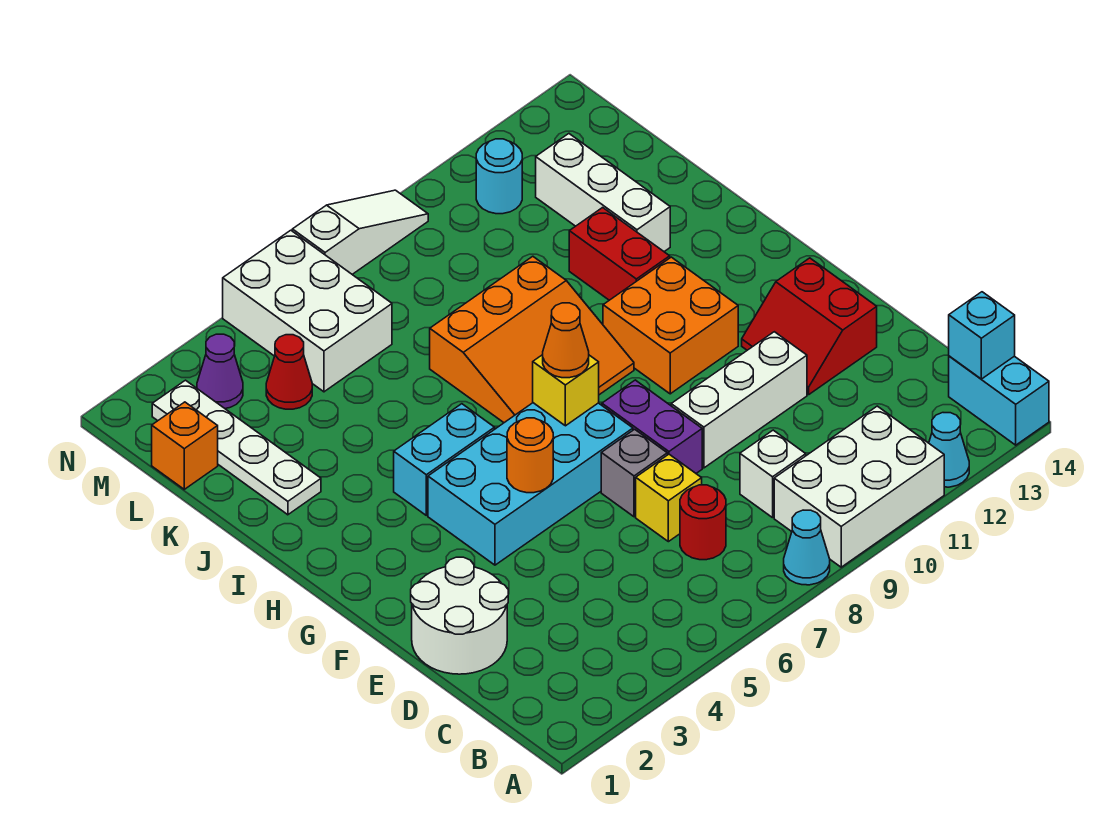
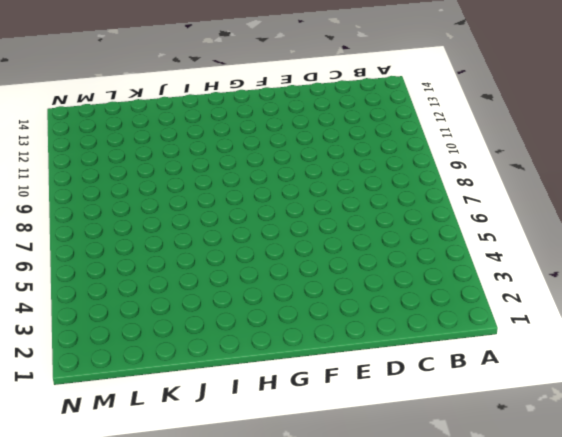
none -> cyan cone A8 level 1
none -> white brick A9:B11 level 1
none -> cyan cone A12 level 1

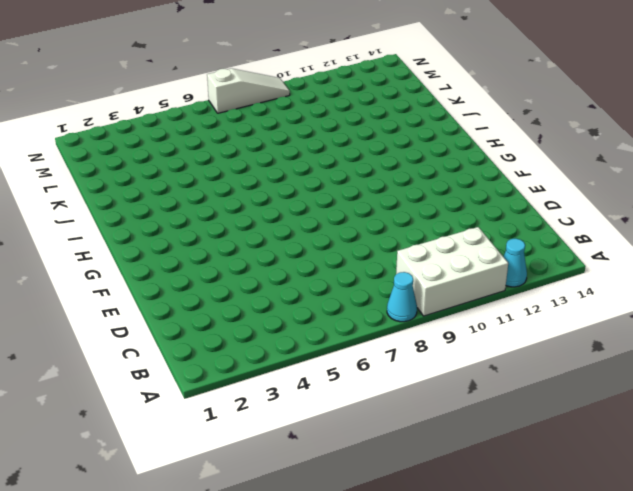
none -> cyan brick A14:B14 level 1
none -> red round brick C7 level 1
none -> white brick C9 level 1

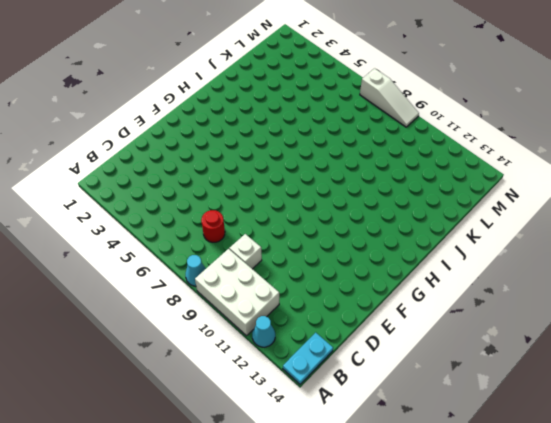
cyan plate A14:B14 level 1 -> cyan brick A14:B14 level 1
none -> white round brick D1:E2 level 1
none -> yellow brick D7 level 1
none -> grey brick E7 level 1

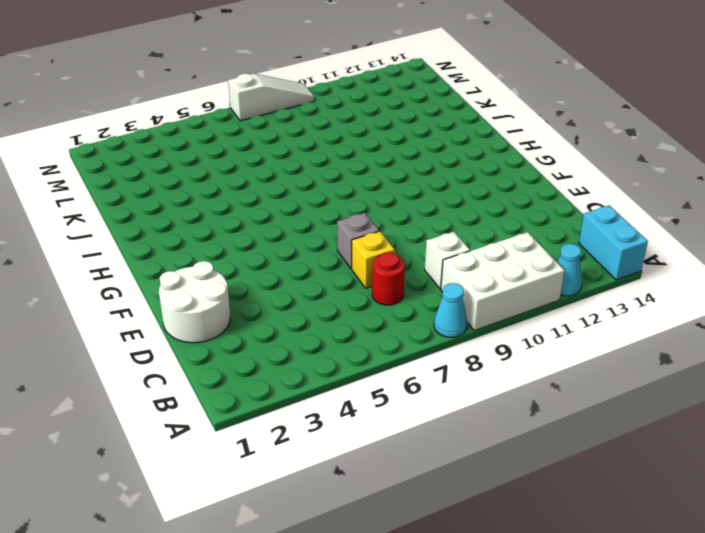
none -> purple brick E8:F8 level 1
none -> white brick E9:E11 level 1
none -> red slope E12:F13 level 1 top 13

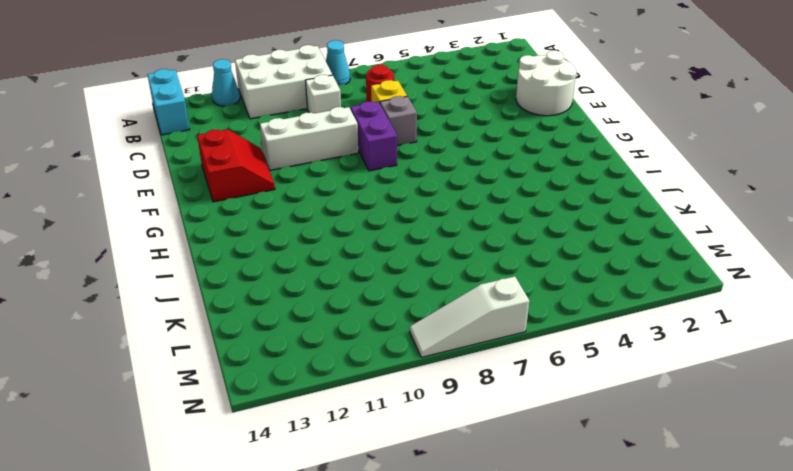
none -> cyan brick F4:G7 level 1
none -> orange brick G10:H11 level 1
none -> cyan brick H4:H5 level 1

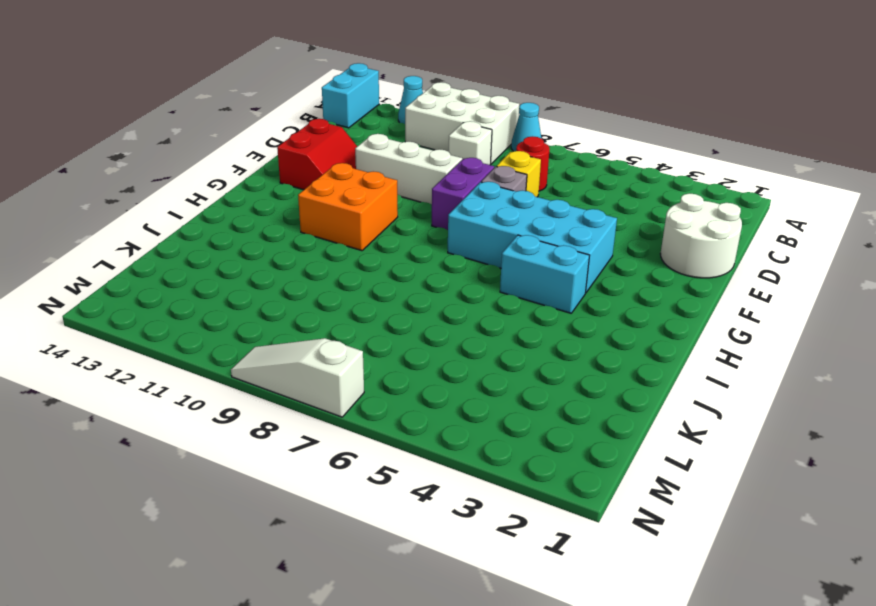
none -> orange slope H7:J9 level 1 top J
none -> red brick I11:J11 level 1
none -> white plate J2:M2 level 1

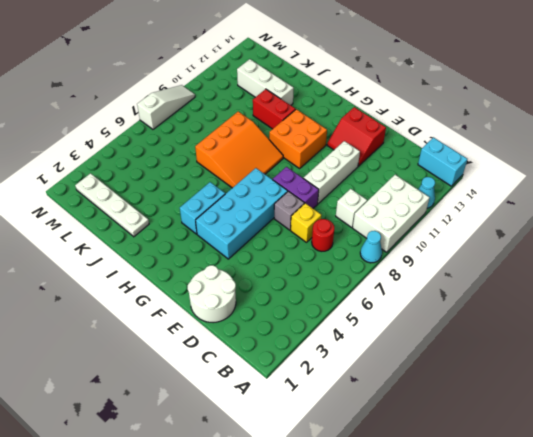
none -> orange brick L1 level 1
none -> red cone L4 level 1
none -> white brick L5:N6 level 1

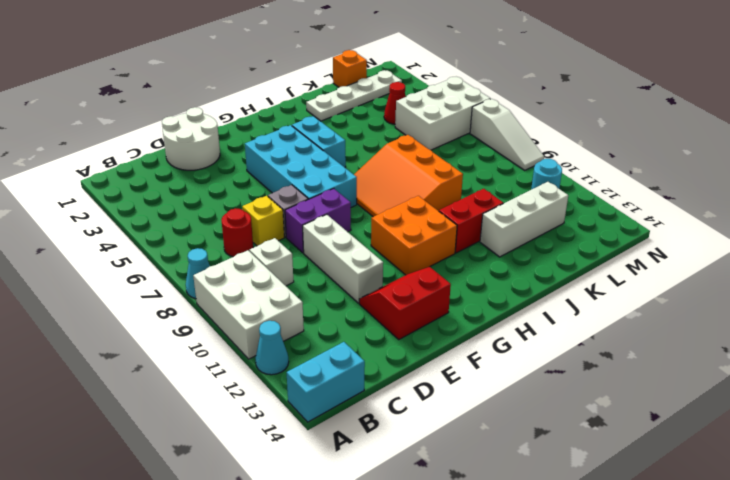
none -> purple cone M3 level 1
none -> cyan brick B14 level 2
none -> orange round brick F5 level 2

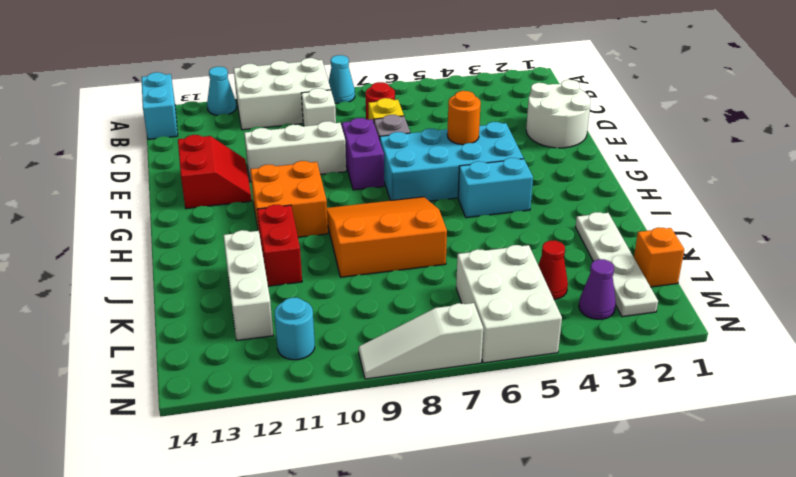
none -> cyan brick B14 level 2
none -> yellow brick G7 level 2
none -> orange cone G7 level 3

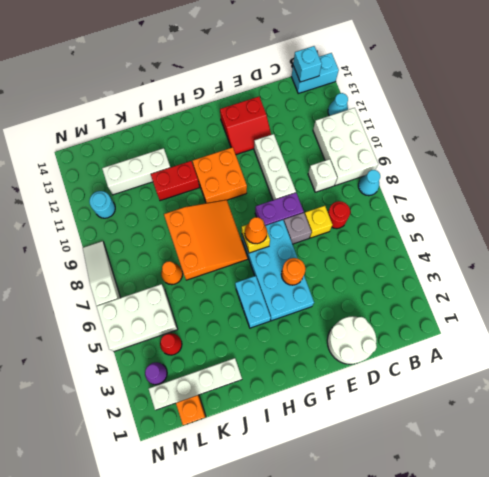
orange cone K7 level 1 -> none

